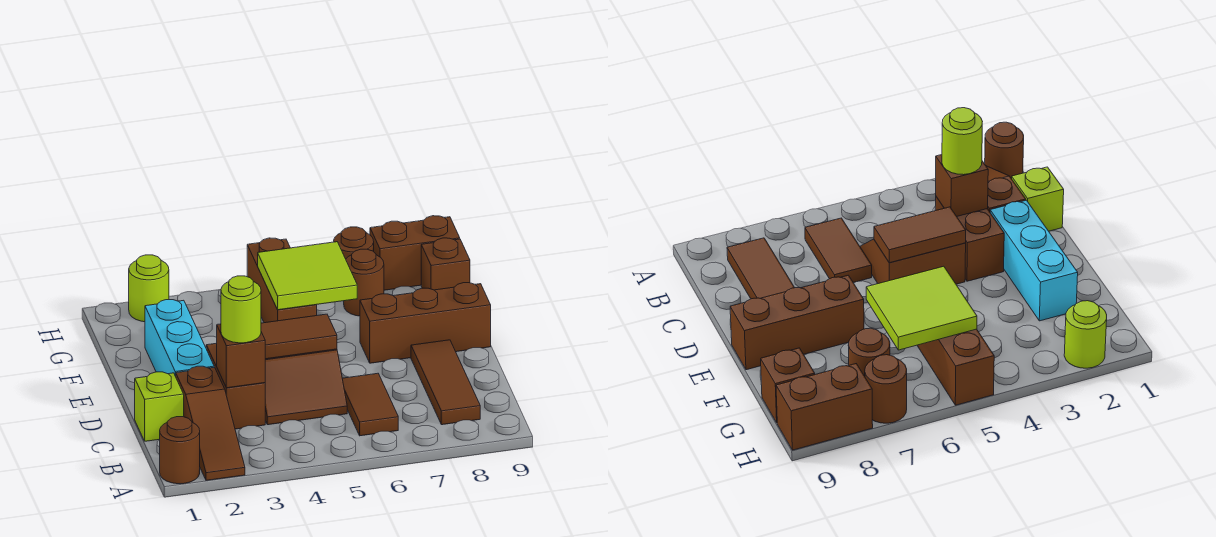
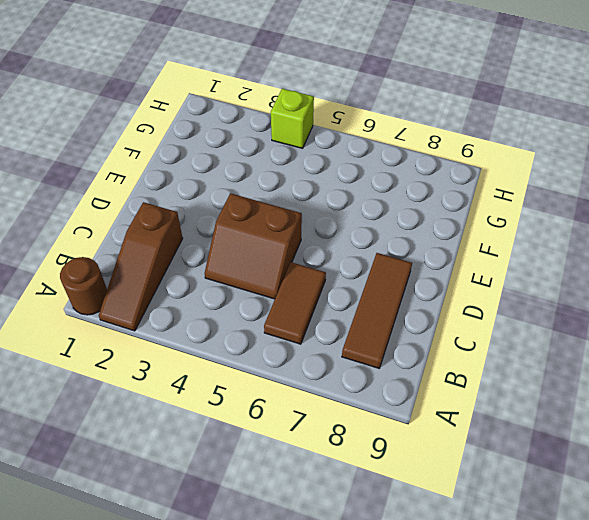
lime brick H4 level 1 -> lime brick C1 level 1
none -> brown brick C3:D3 level 1
none -> cyan brick D2:F2 level 1
none -> brown brick E7:E9 level 1

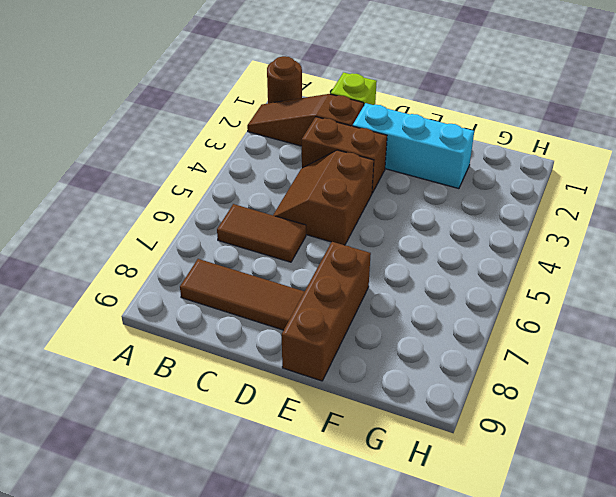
none -> brown brick F5:H5 level 1
none -> brown round brick G7 level 1
none -> brown brick G9 level 1

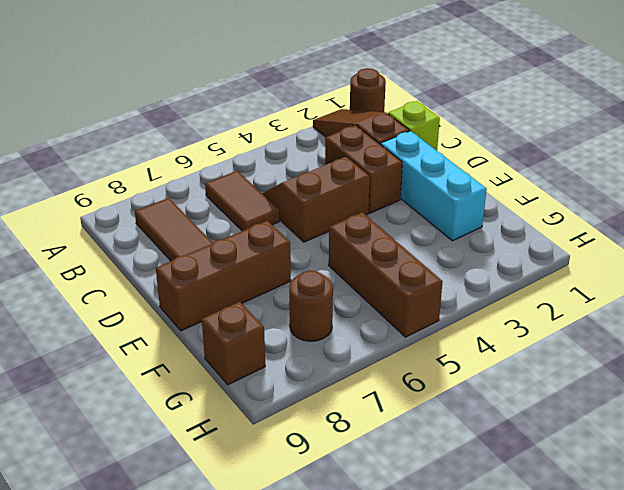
none -> lime round brick H2 level 1
none -> brown round brick H7 level 1
none -> brown brick H8:H9 level 1

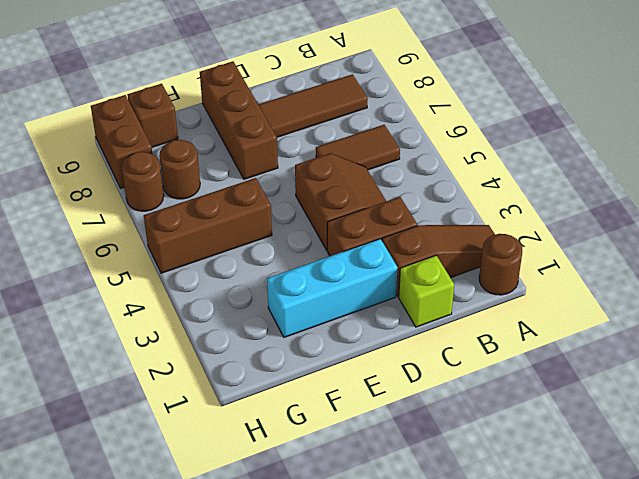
none -> lime round brick H2 level 1
none -> brown brick C3 level 2
none -> brown tile D4:D5 level 2

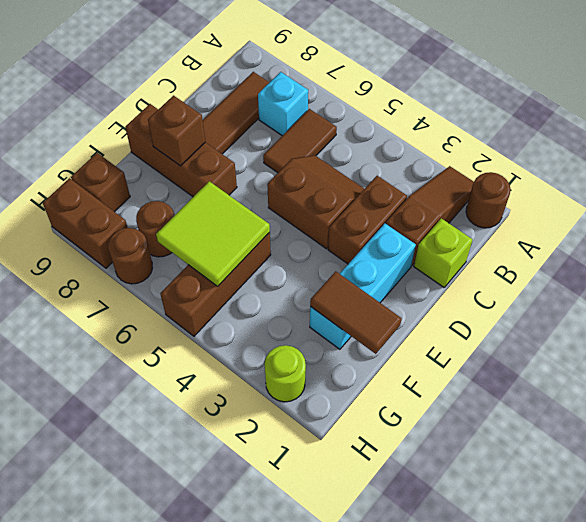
cyan brick B7 level 1 -> none
brown brick E8 level 2 -> brown brick C3 level 2
brown tile F1:F2 level 2 -> brown tile D4:D5 level 2
none -> lime round brick C3 level 3

